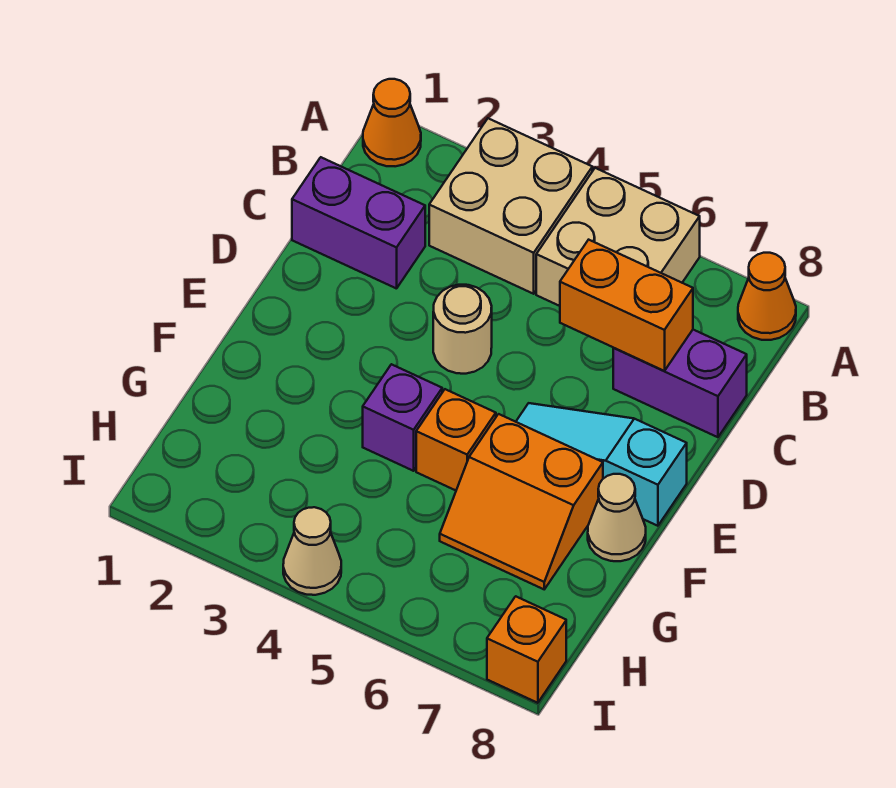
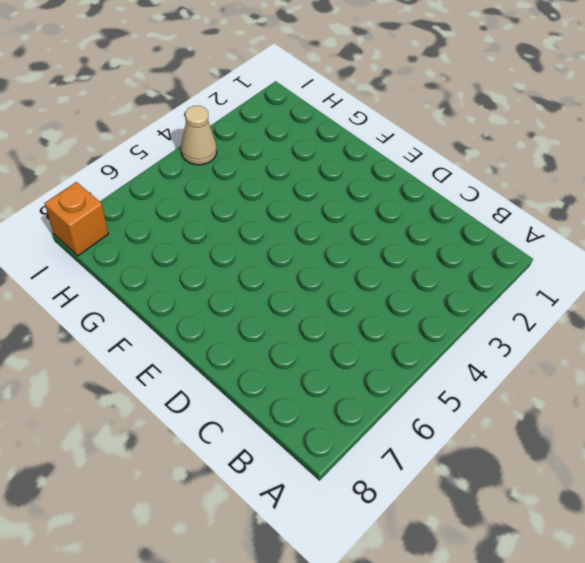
none -> orange cone A1 level 1
none -> tan brick A3:B4 level 1
none -> tan brick A5:B6 level 1

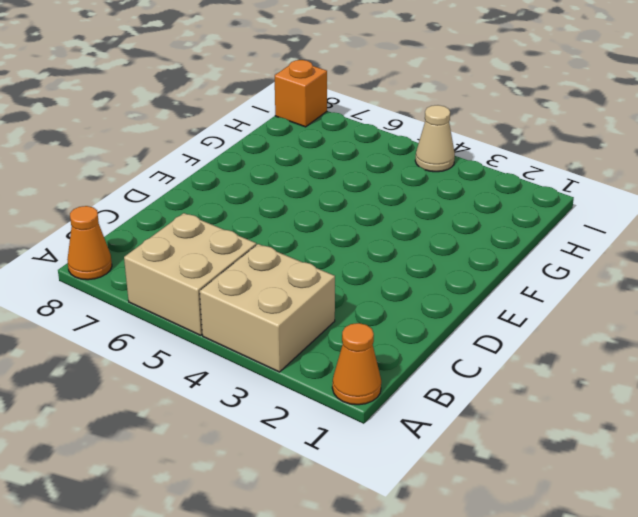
none -> purple brick C1:C2 level 1
none -> purple brick C7:C8 level 1
none -> tan round brick D4 level 1

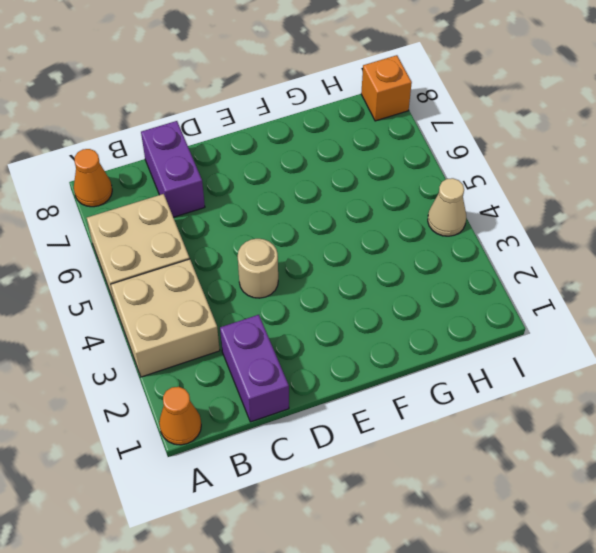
none -> cyan slope E6:E8 level 1 top 8
none -> purple brick F4 level 1
none -> orange brick F5 level 1

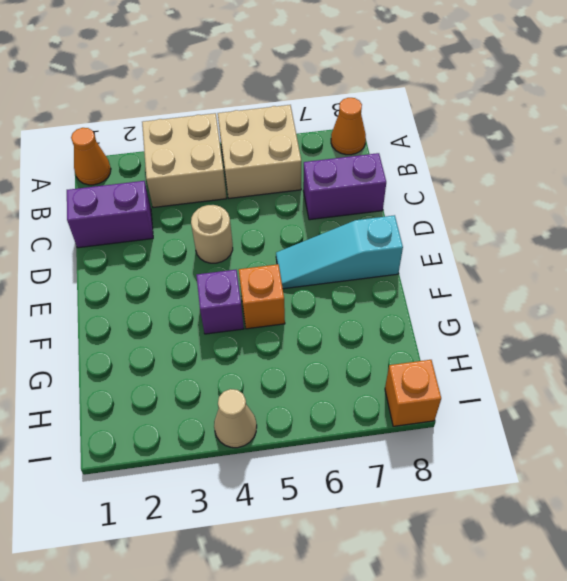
none -> orange slope F6:G7 level 1 top F
none -> tan cone F8 level 1
none -> orange brick C6:C7 level 2

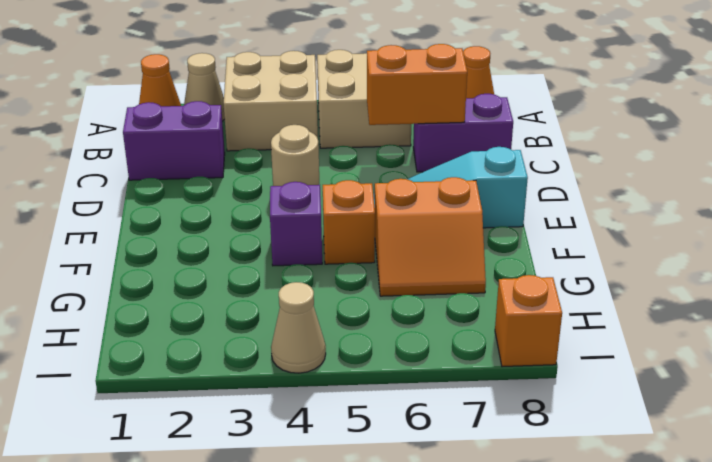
tan cone A2 level 1 -> tan cone F8 level 1

